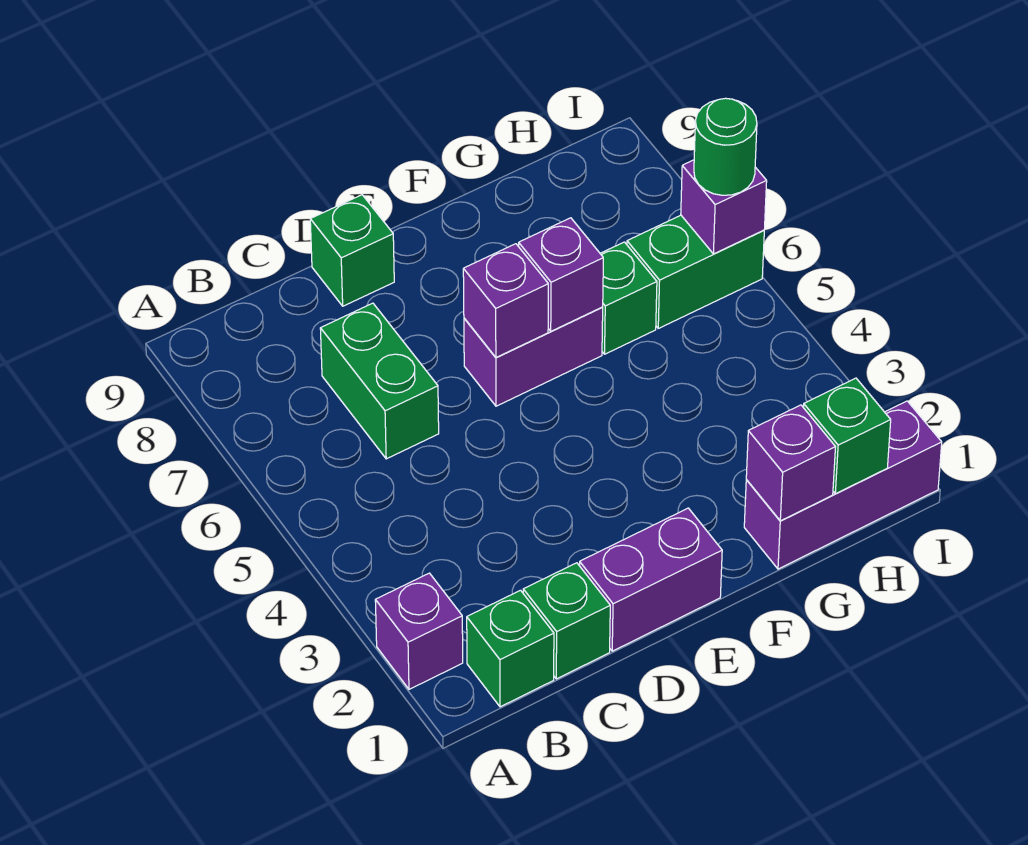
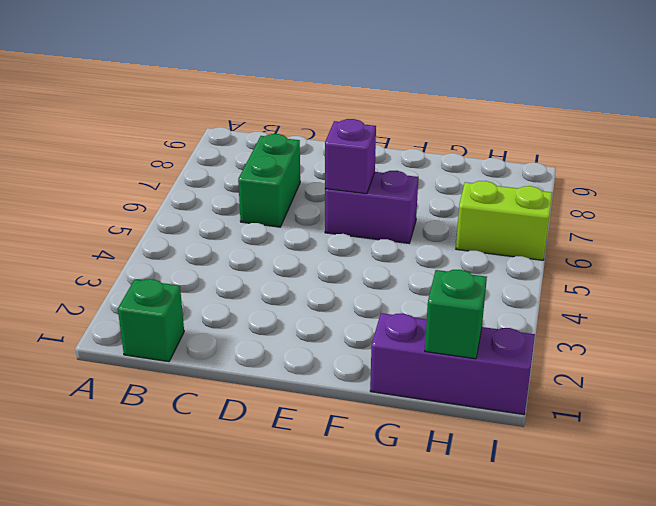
lime brick H6:I6 level 1 -> green brick H6:I6 level 1
none -> purple brick A2 level 1
none -> green brick C1 level 1
none -> purple brick D1:E1 level 1

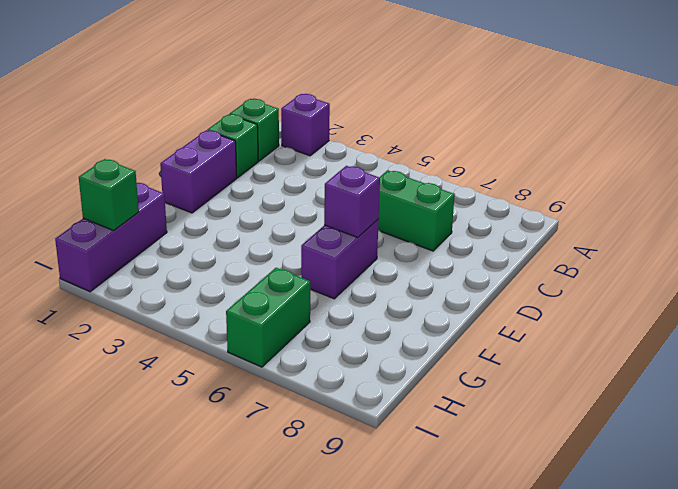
none -> green brick D9 level 1
none -> green brick G6 level 1
none -> purple brick F6 level 2

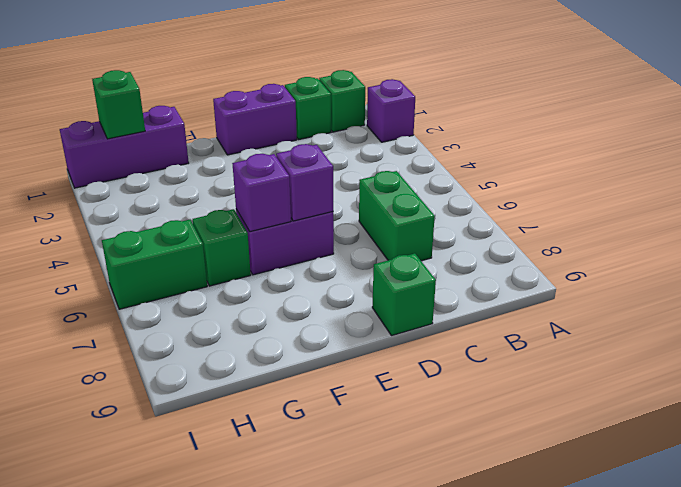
none -> purple brick G1 level 2
none -> purple brick I6 level 2
none -> green round brick I6 level 3

